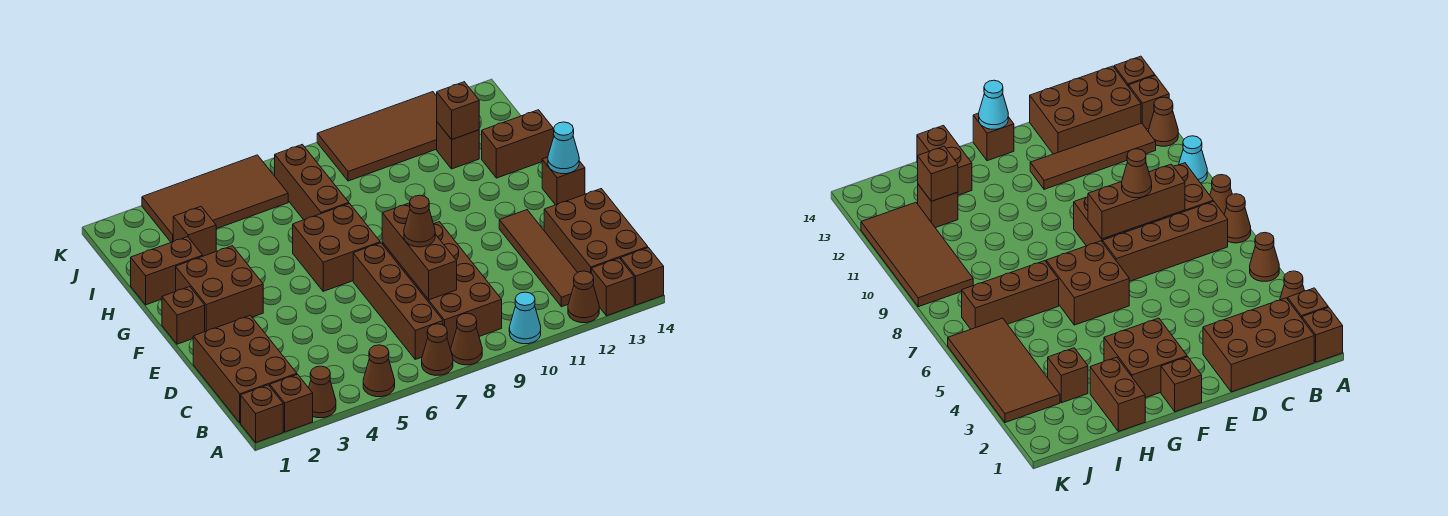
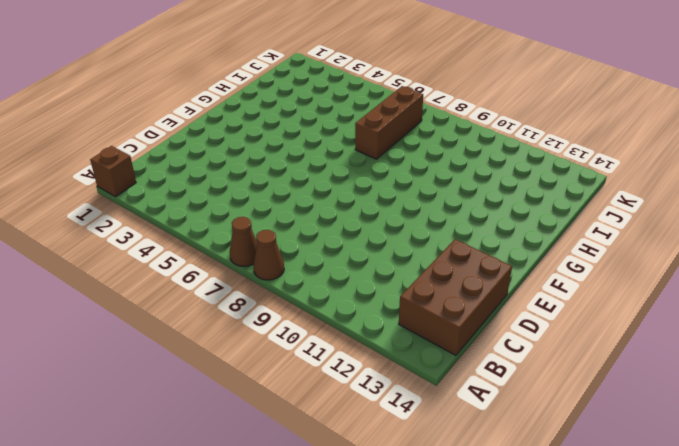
none -> brown brick A2 level 1
none -> brown cone A3 level 1
none -> brown cone A5 level 1
none -> cyan cone A10 level 1

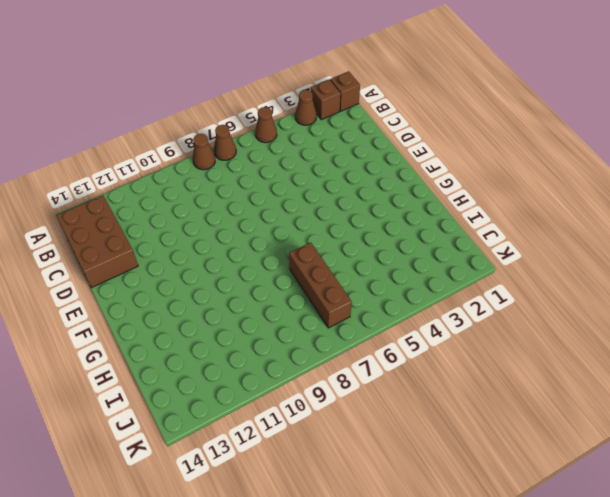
none -> cyan cone A10 level 1
none -> brown cone A12 level 1
none -> brown brick A13 level 1
none -> brown brick A14 level 1

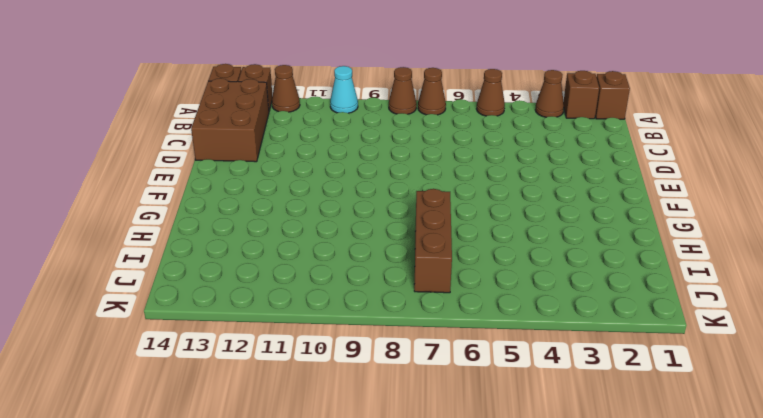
none -> brown brick B1:D2 level 1
none -> brown brick B7:E7 level 1
none -> brown brick B8:E9 level 1
none -> brown tile B12:E12 level 1

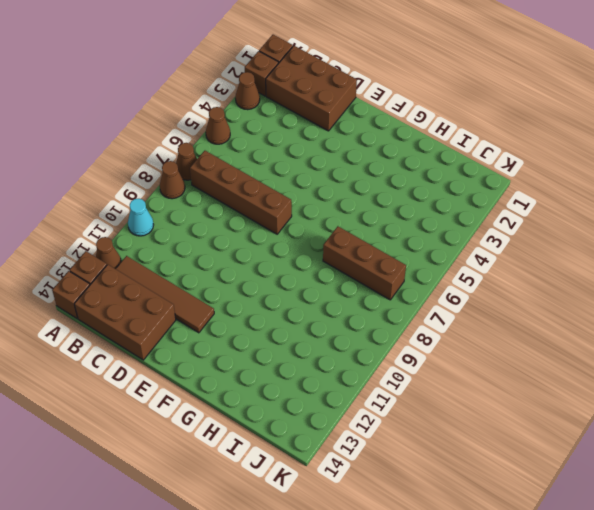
none -> brown brick B8:E9 level 1
none -> brown brick F1 level 1
none -> brown brick F2:G3 level 1
none -> brown brick F6:G7 level 1

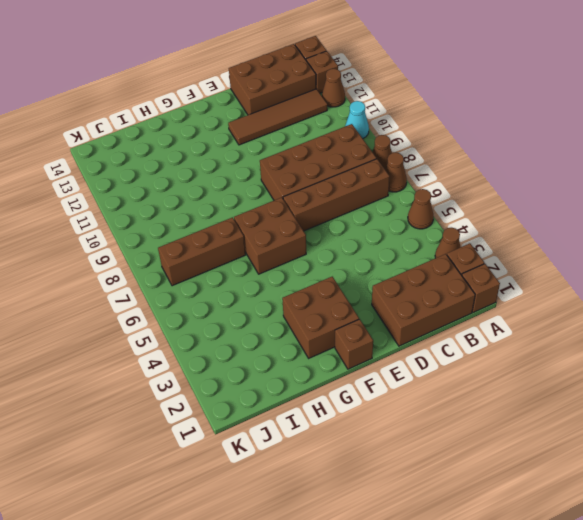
none -> brown brick F14 level 1
none -> brown brick H1:H2 level 1
none -> brown brick H13:H14 level 1
none -> brown brick I3 level 1

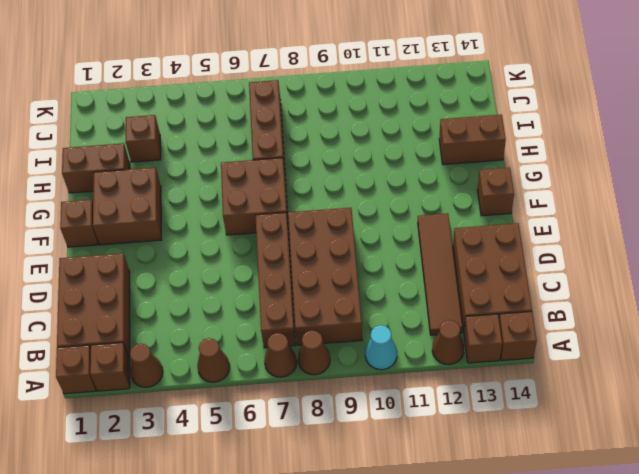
none -> brown brick I12 level 1
none -> brown tile J3:K6 level 1
none -> brown tile J9:K12 level 1
none -> brown brick C8:E8 level 2

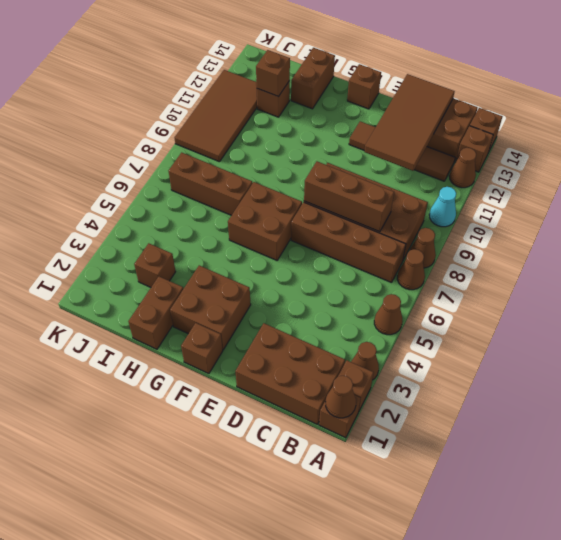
brown cone A1 level 2 -> brown cone D8 level 3
brown tile C11:D14 level 2 -> brown tile J3:K6 level 1
none -> cyan cone F14 level 2

